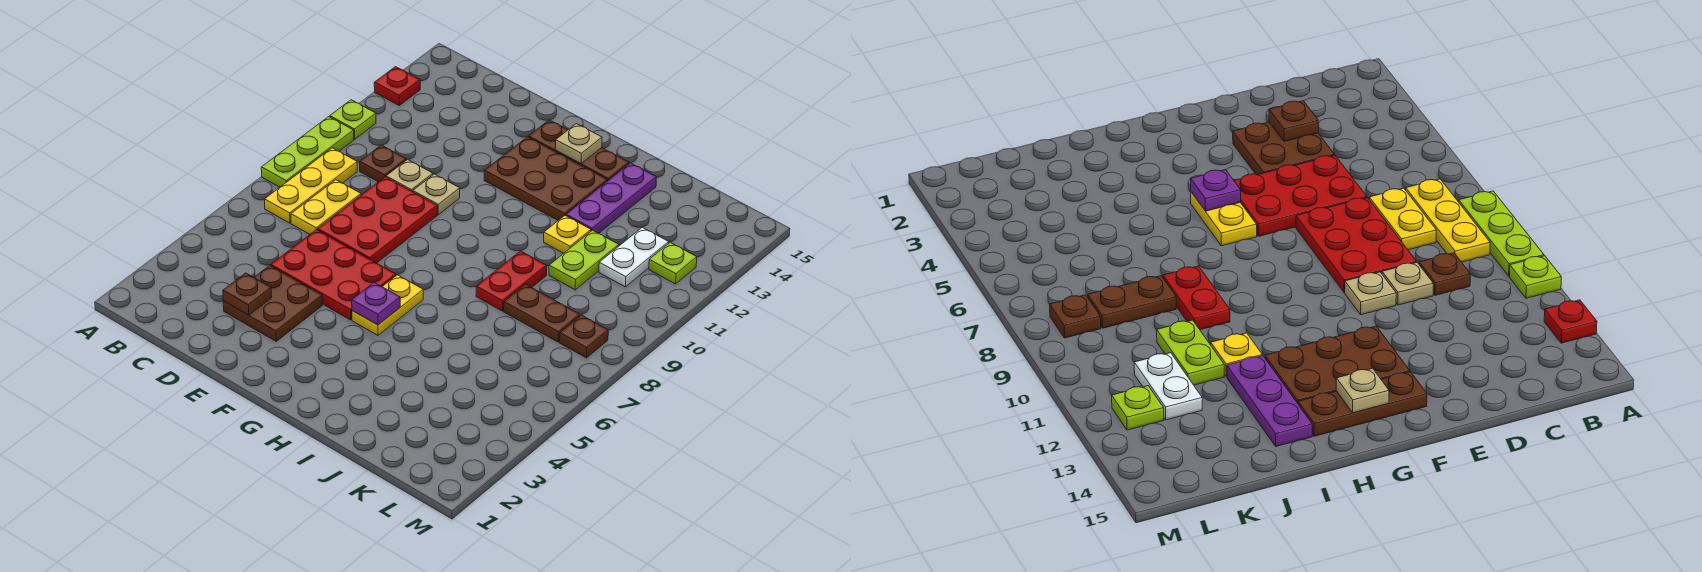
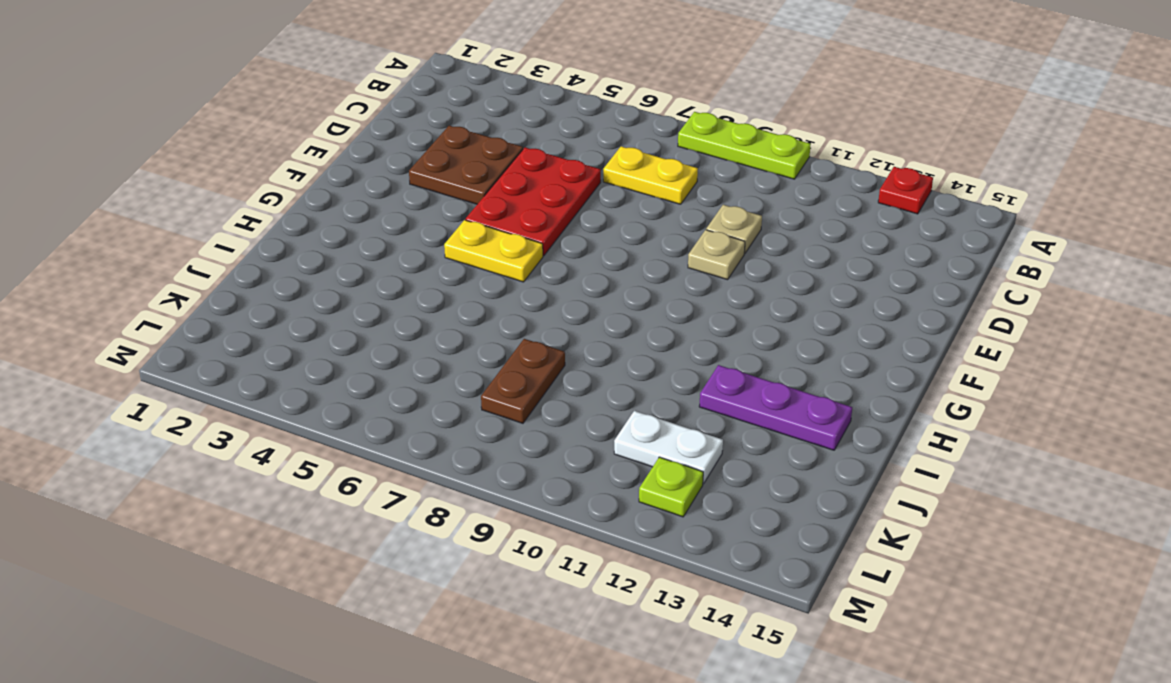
none -> lime plate A11 level 1
none -> yellow plate B7:B9 level 1
none -> brown plate C10 level 1

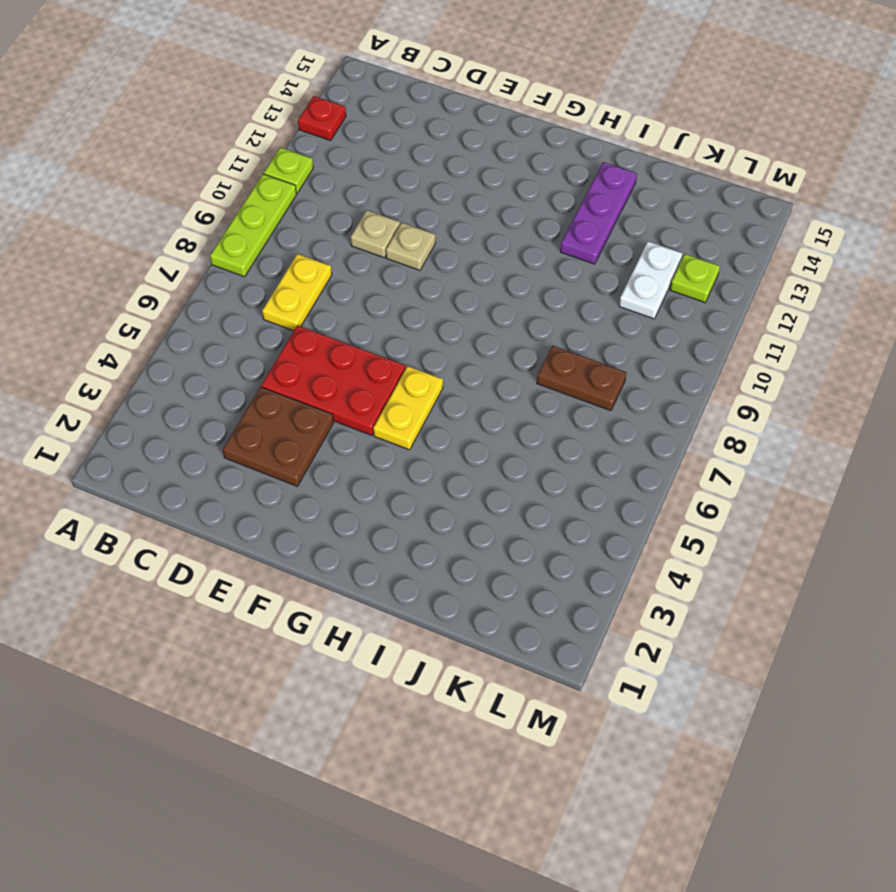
none -> yellow plate B7:B9 level 1
none -> brown plate C10 level 1
none -> red plate D7:E9 level 1

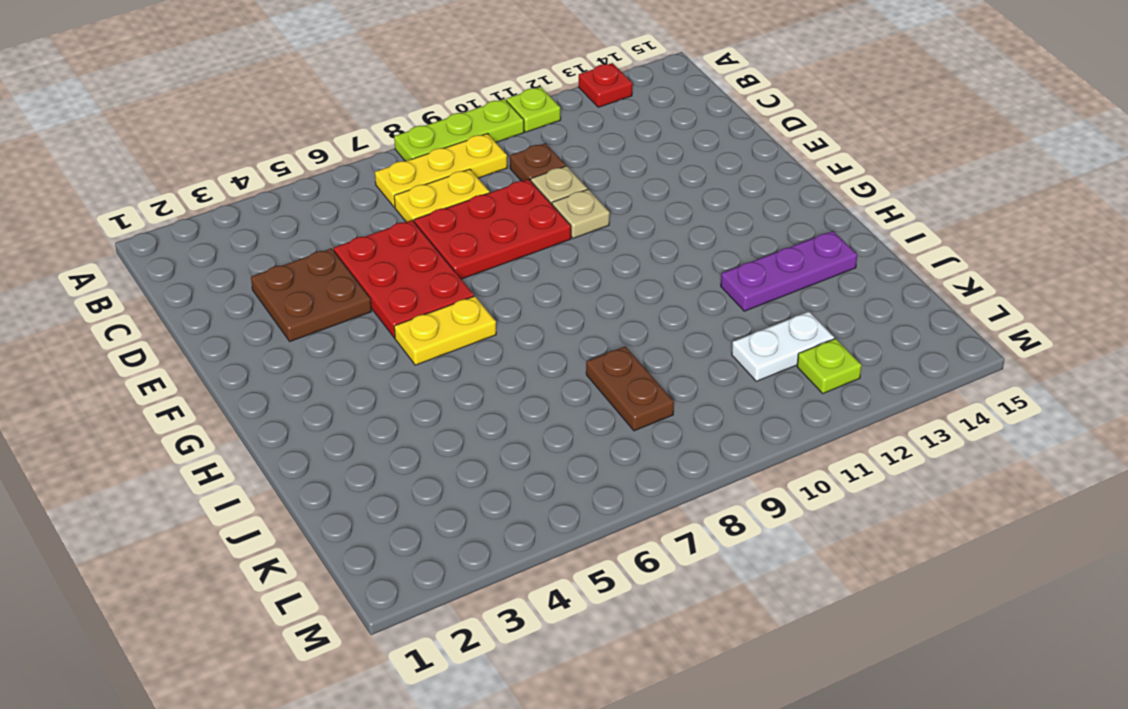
none -> brown plate F12:H13 level 1
none -> brown plate F14:H14 level 1
none -> red plate I8:I9 level 1

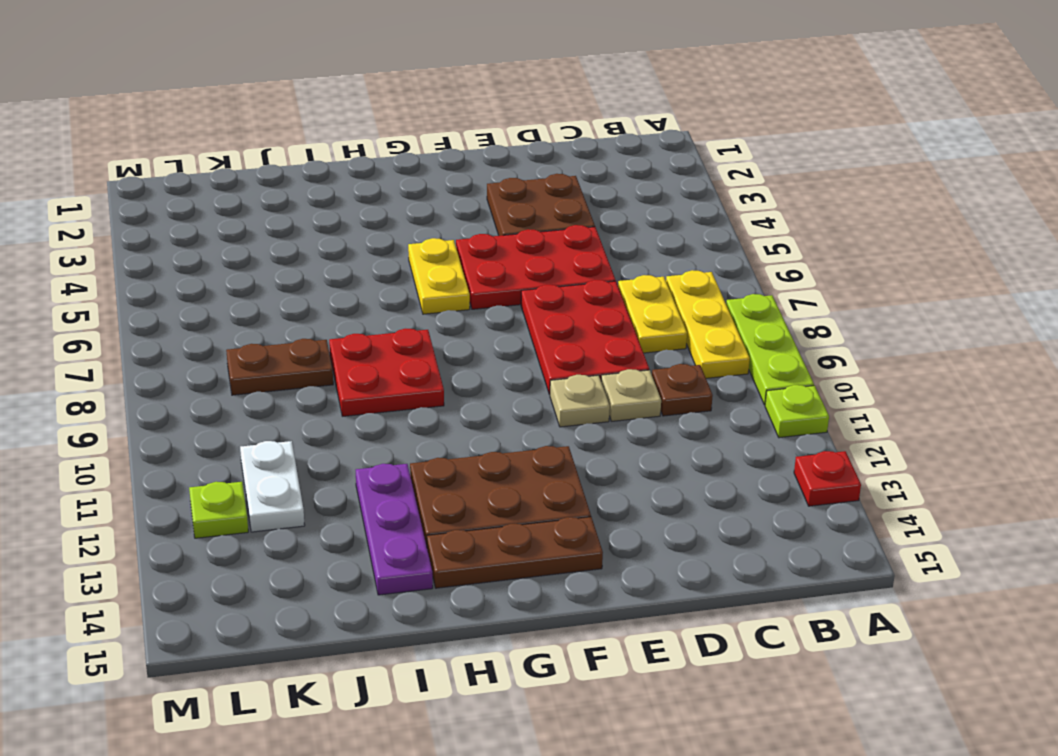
red plate H8:I9 level 1 -> red plate I8:I9 level 1
none -> yellow plate I11 level 1
none -> lime plate J10:J11 level 1
none -> brown plate L8 level 1

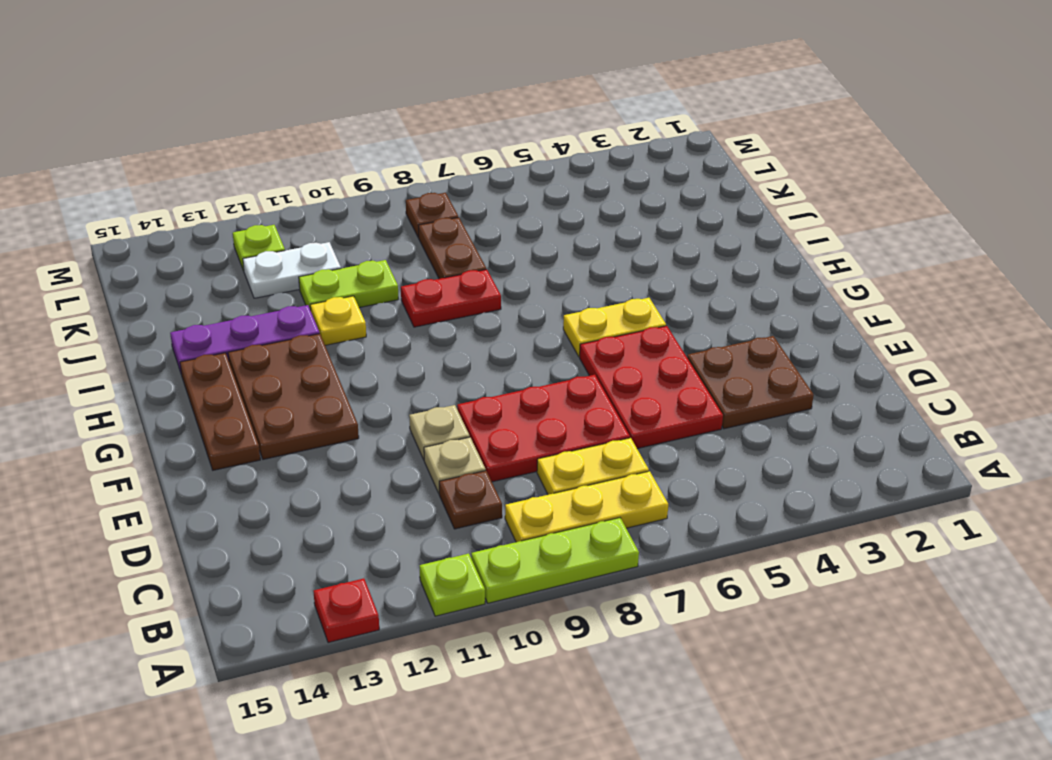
none -> brown plate D3 level 2
none -> purple plate G5 level 2
none -> tan plate G14 level 2

